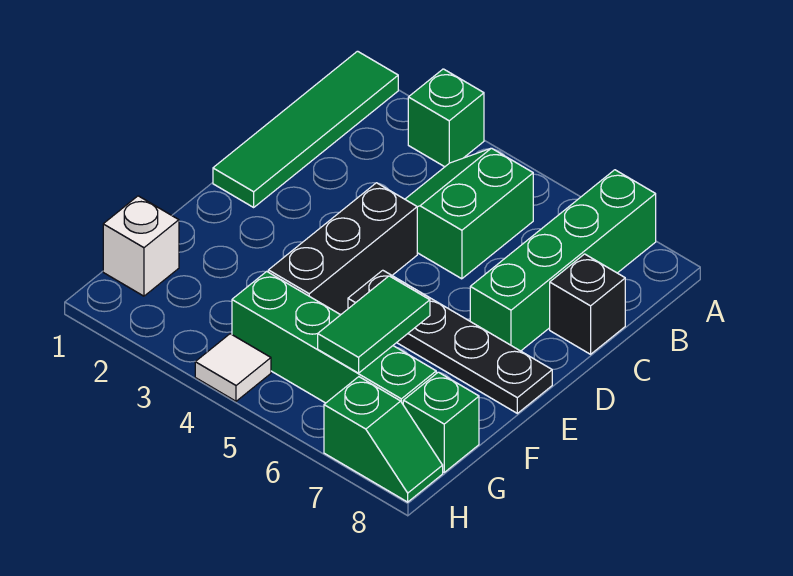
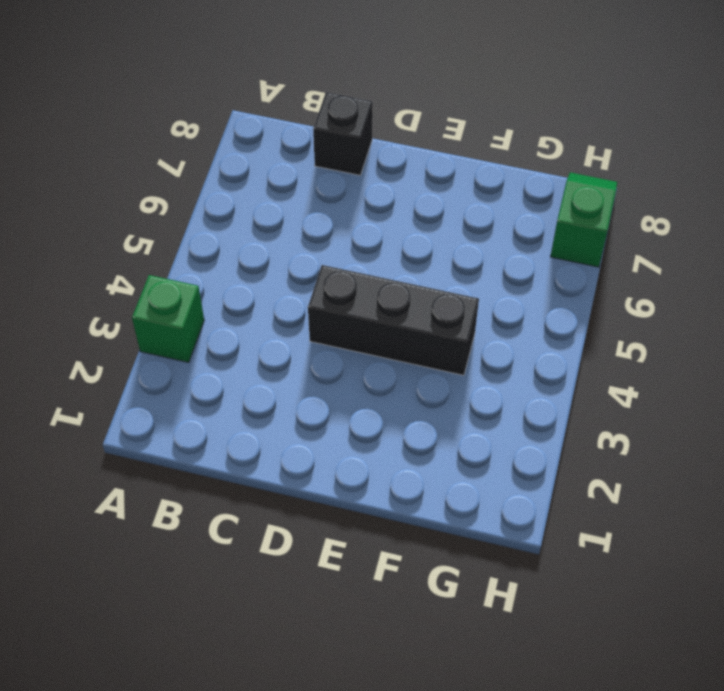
none -> green tile A1:D1 level 1
none -> green brick A7:D7 level 1
none -> green slope B4:C5 level 1 top 5

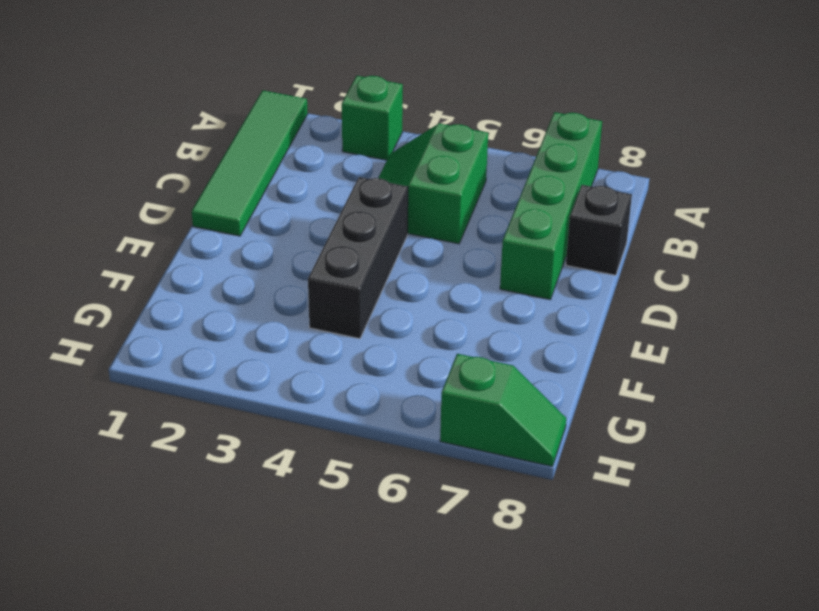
none -> black plate E5:E8 level 1
none -> white brick G1 level 1
none -> green brick G4:G7 level 1

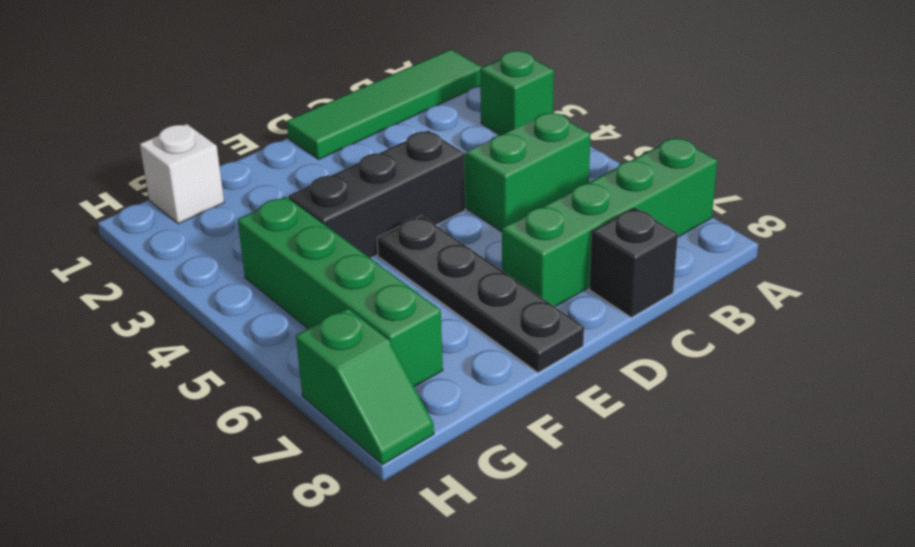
none -> green brick G8 level 1
none -> white tile H4 level 1
none -> green tile F6:G6 level 2

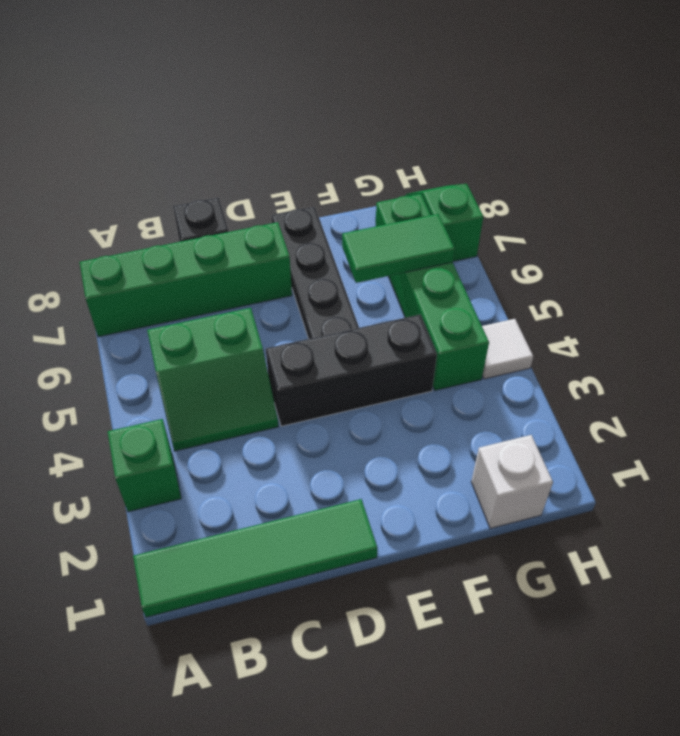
none -> green brick G8 level 1

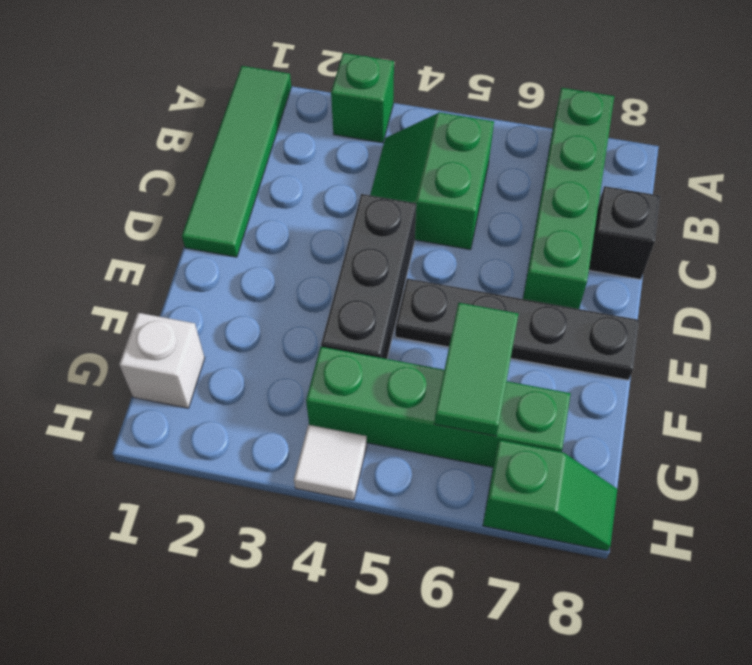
none -> green brick G8 level 1

